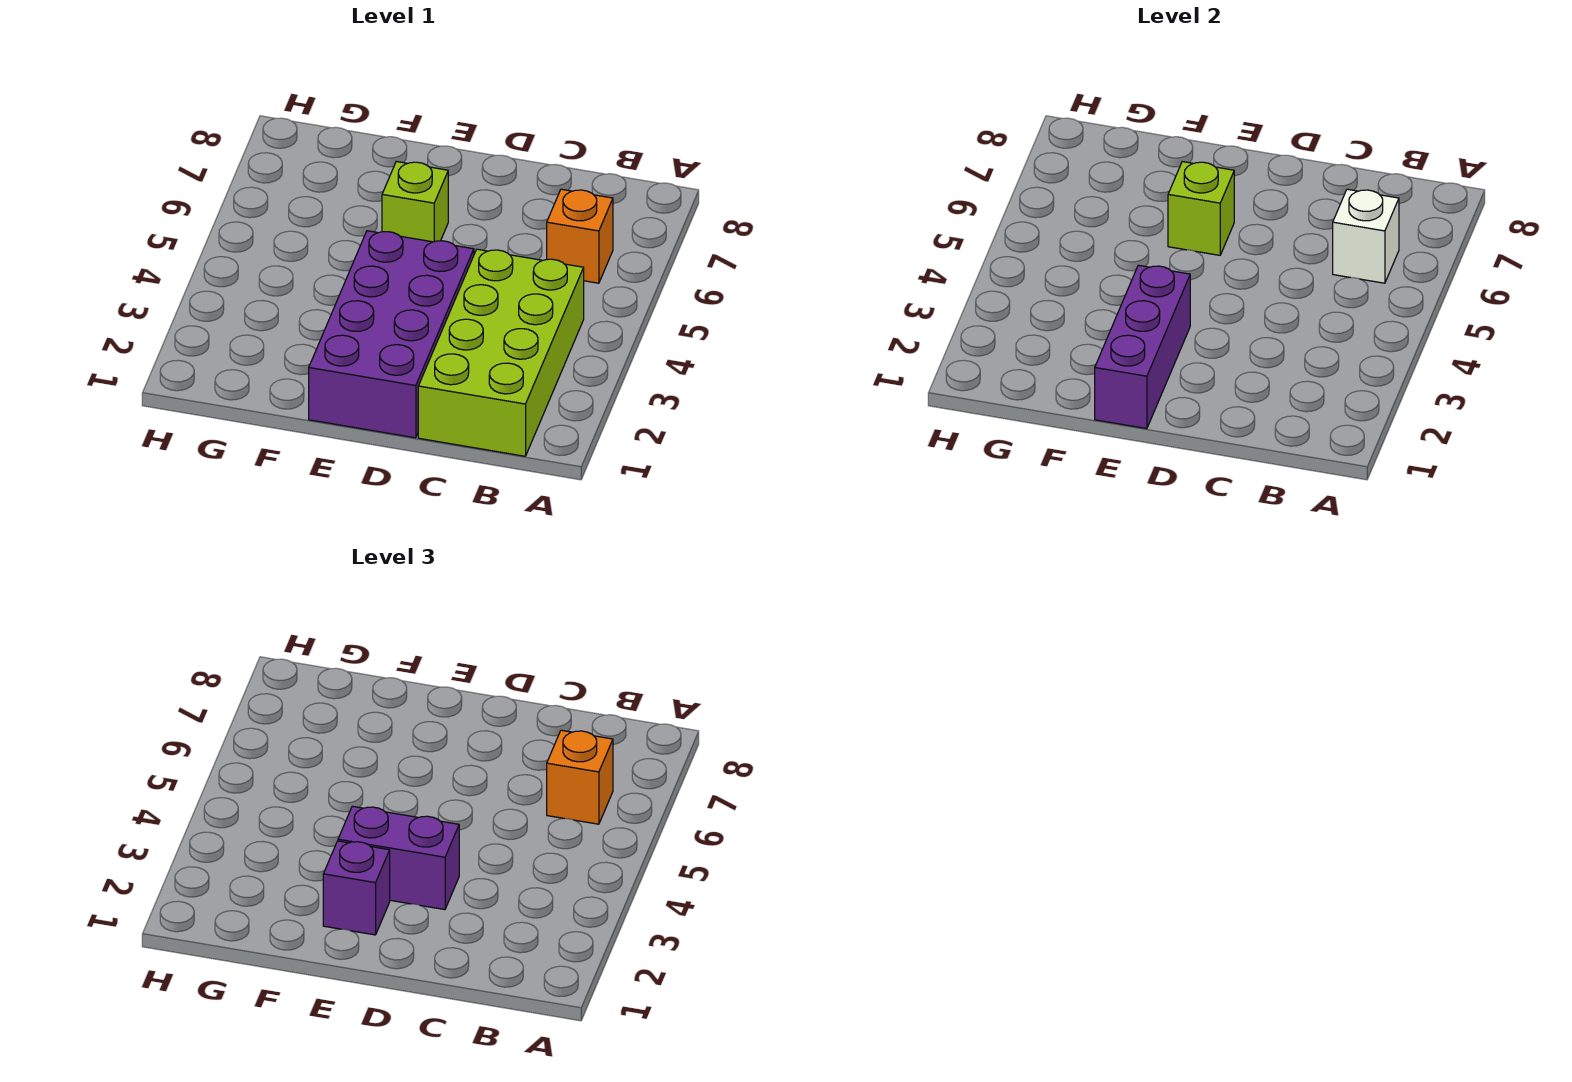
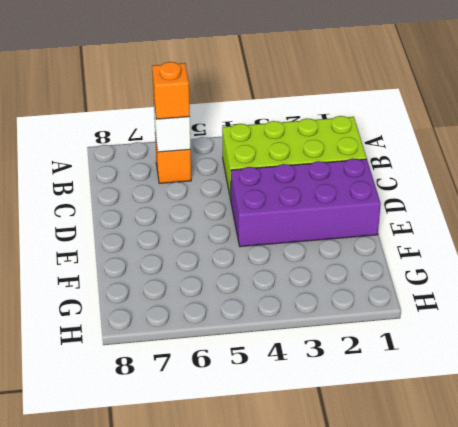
none -> lime brick E6 level 1
none -> purple brick E1:E3 level 2

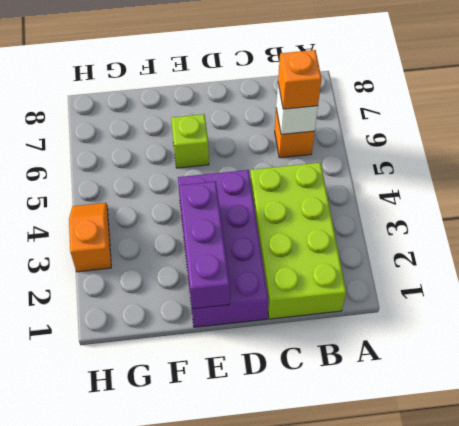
orange slope H3:H4 level 1 top 3 -> none
none -> lime brick E6 level 2
none -> purple brick D3:E3 level 3

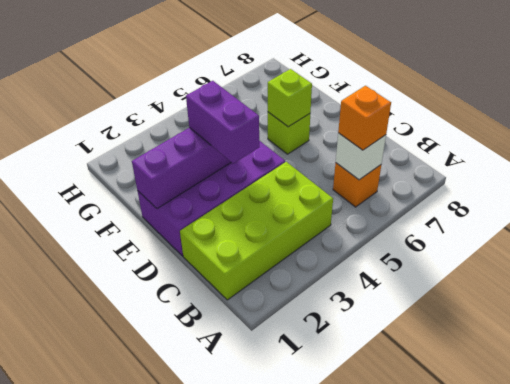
none -> purple brick E2 level 3

